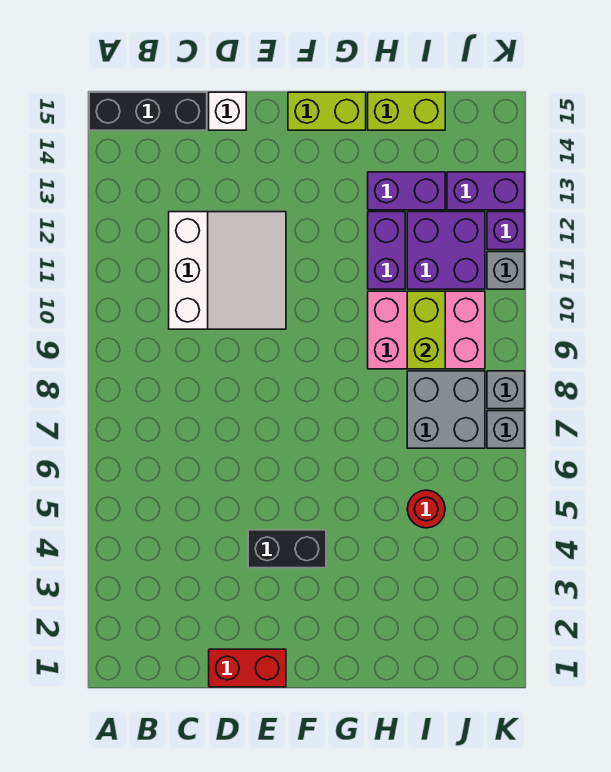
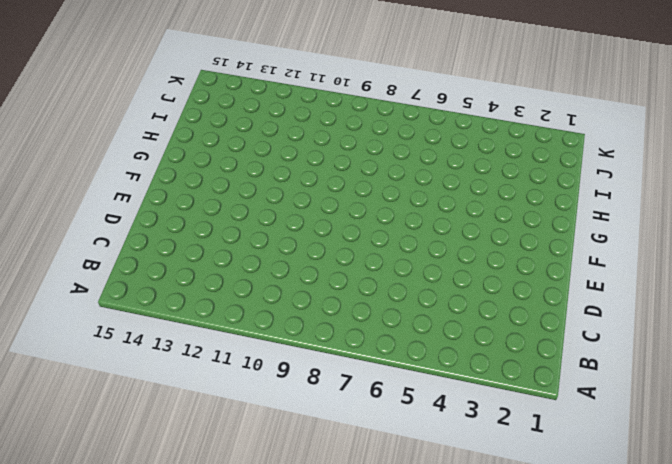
none -> black brick A15:C15 level 1
none -> white slope C10:E12 level 1 top C
none -> red brick D1:E1 level 1

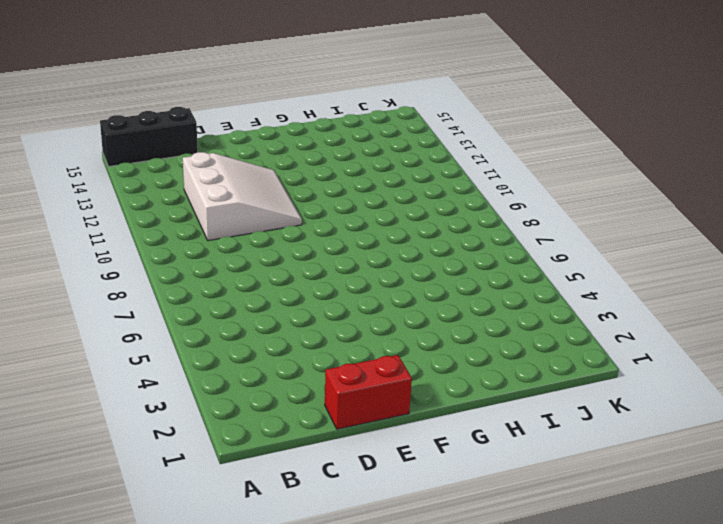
none -> white brick D15 level 1
none -> black brick E4:F4 level 1
none -> lime brick F15:G15 level 1

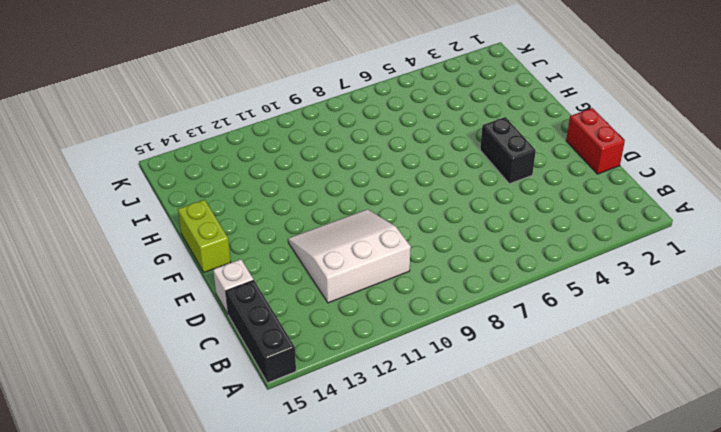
none -> pink brick H9:J10 level 1
none -> purple brick H11:H12 level 1
none -> purple brick H13:I13 level 1

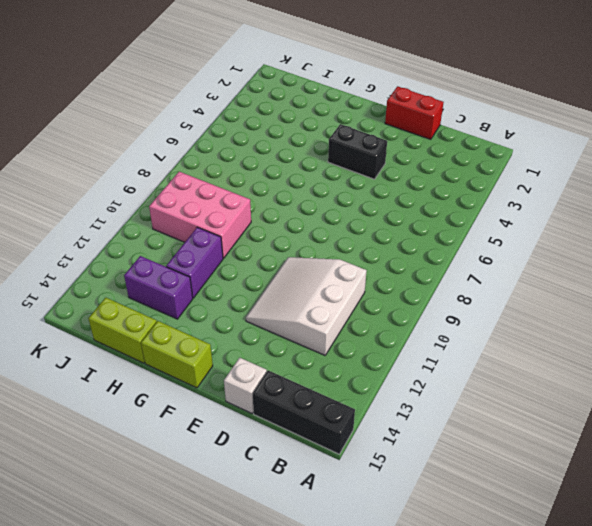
none -> red round brick I5 level 1
none -> grey brick I7:J8 level 1
none -> purple brick I11:J12 level 1

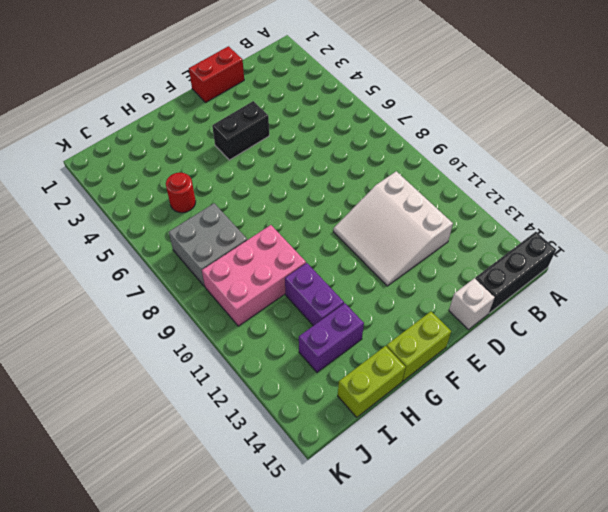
none -> purple brick I11:J12 level 1
none -> purple brick J13:K13 level 1
none -> grey brick K7 level 1

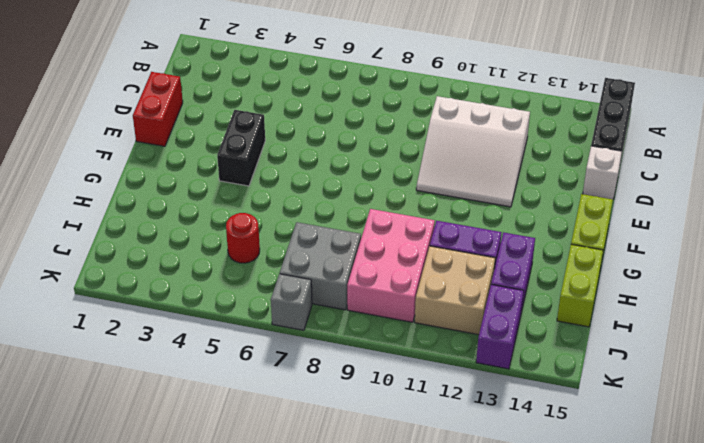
tan brick I11:J12 level 1 -> purple brick I11:J12 level 1
none -> grey brick K8 level 1
none -> grey brick K11 level 1
none -> purple brick K12 level 1

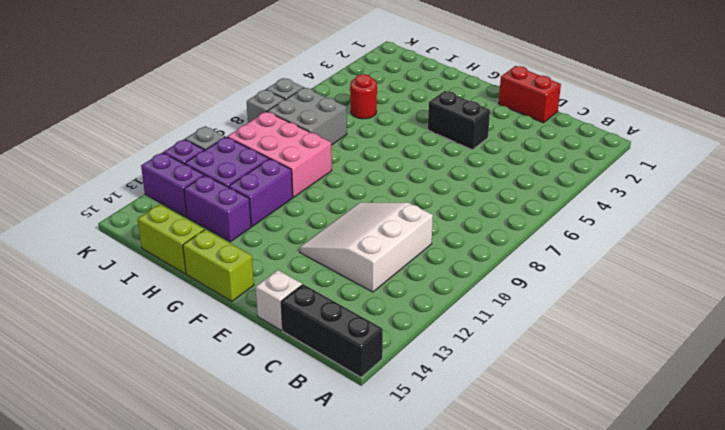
none -> lime brick I9:I10 level 2

